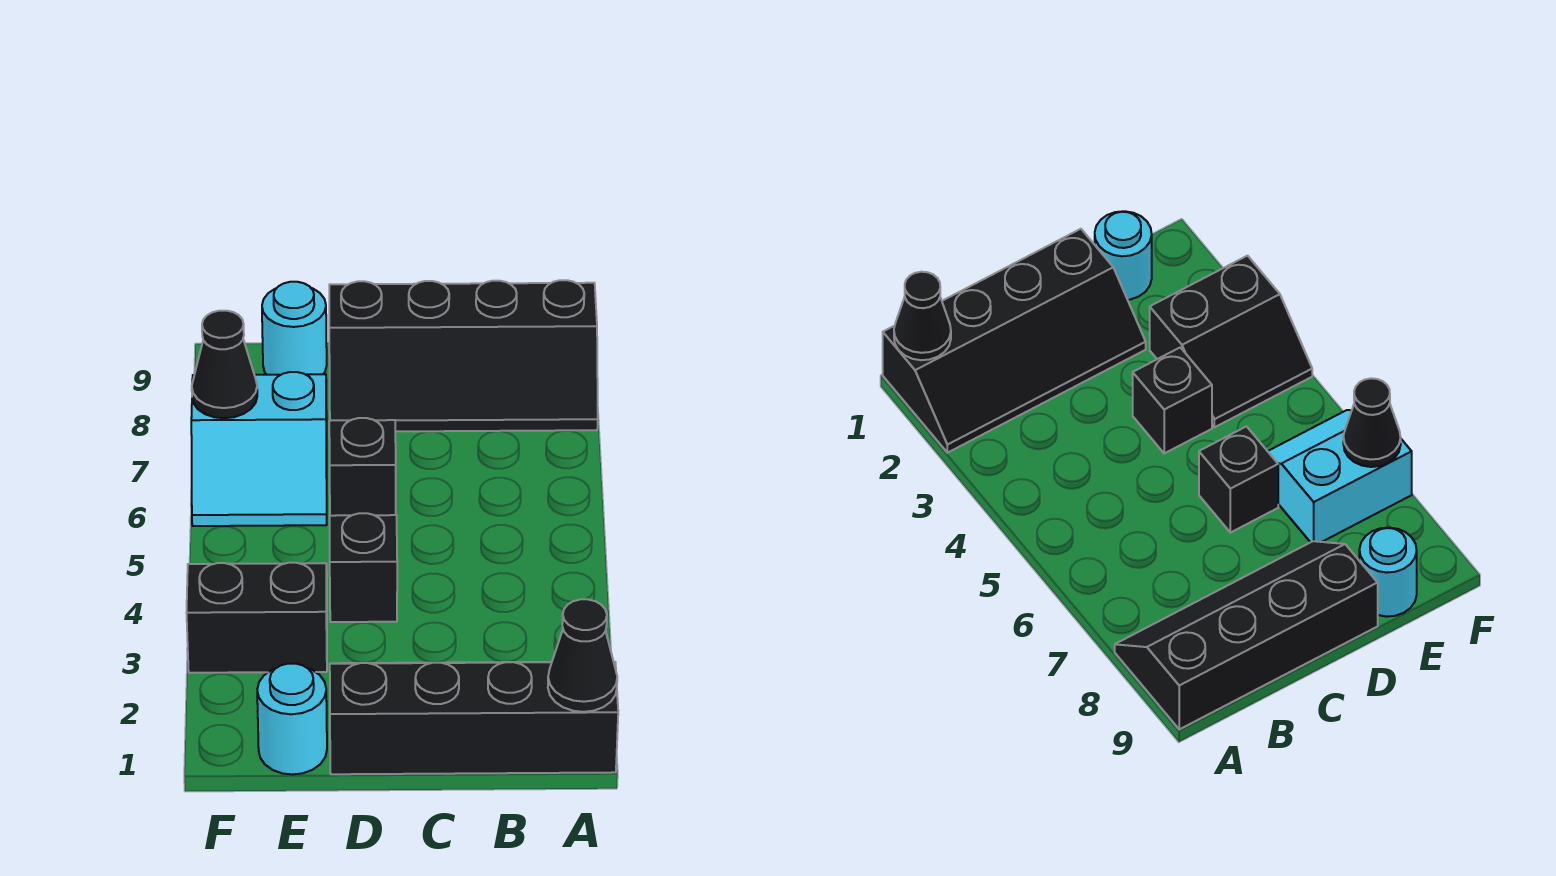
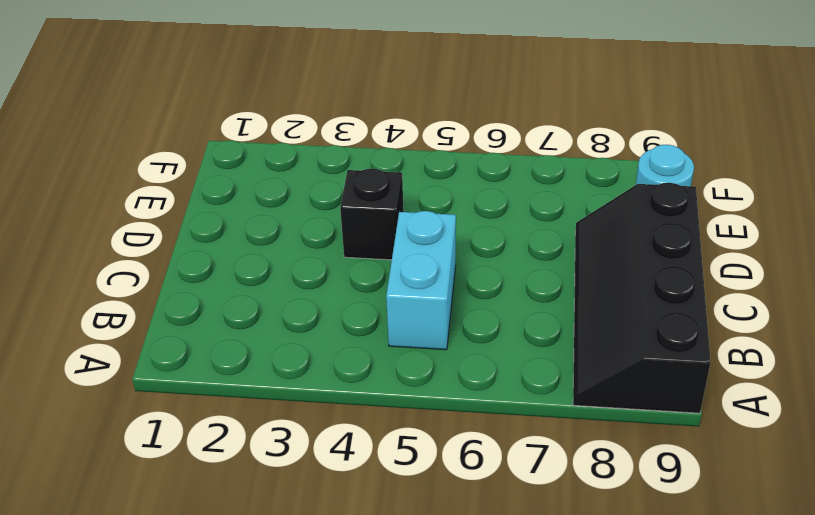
cyan brick B5:C5 level 1 -> none
none -> black slope A1:D2 level 1 top 1
none -> black brick D6 level 1

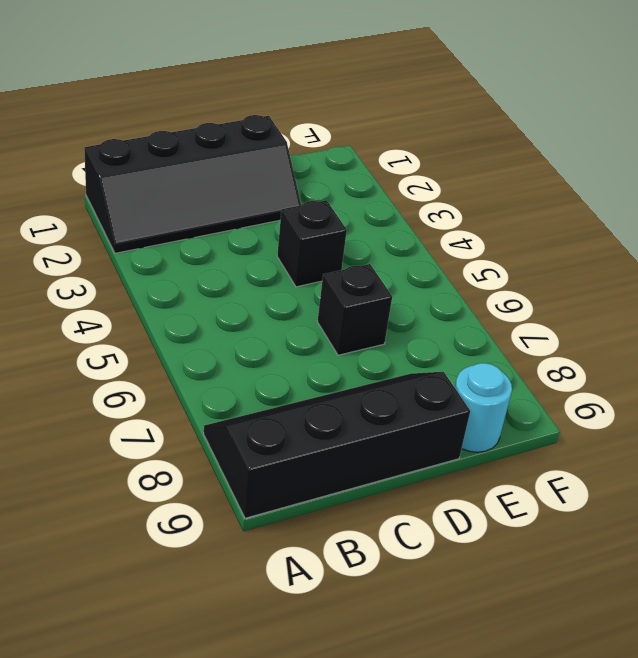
none -> cyan round brick E1 level 1
none -> black slope E3:F4 level 1 top 3

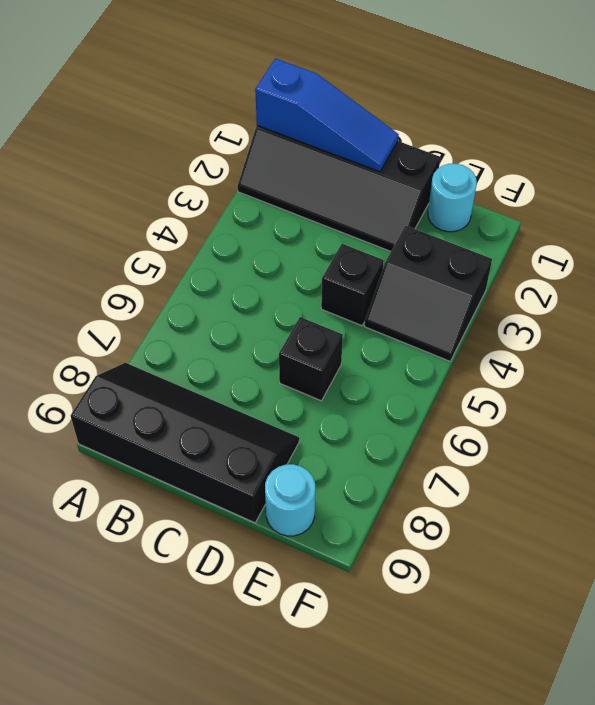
blue slope A1:C1 level 2 top A -> black cone A1 level 2
none -> cyan slope E6:F7 level 1 top 7
none -> black cone F7 level 2

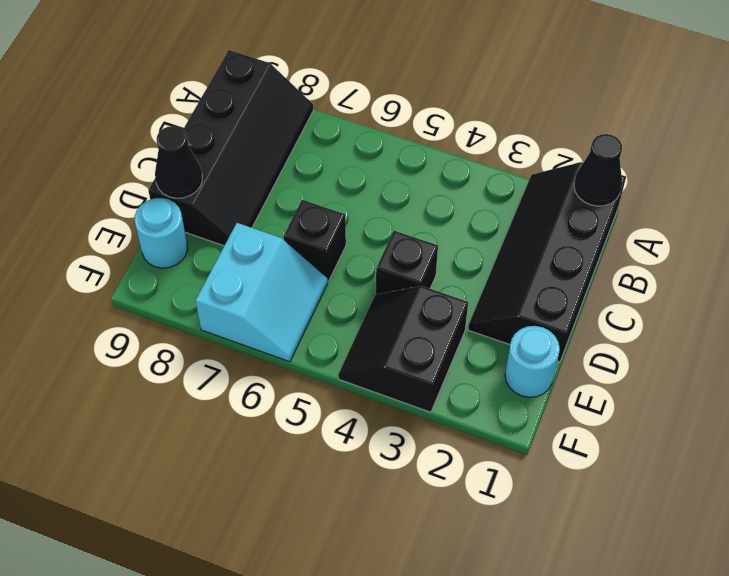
black cone D9 level 2 -> black cone F7 level 2

